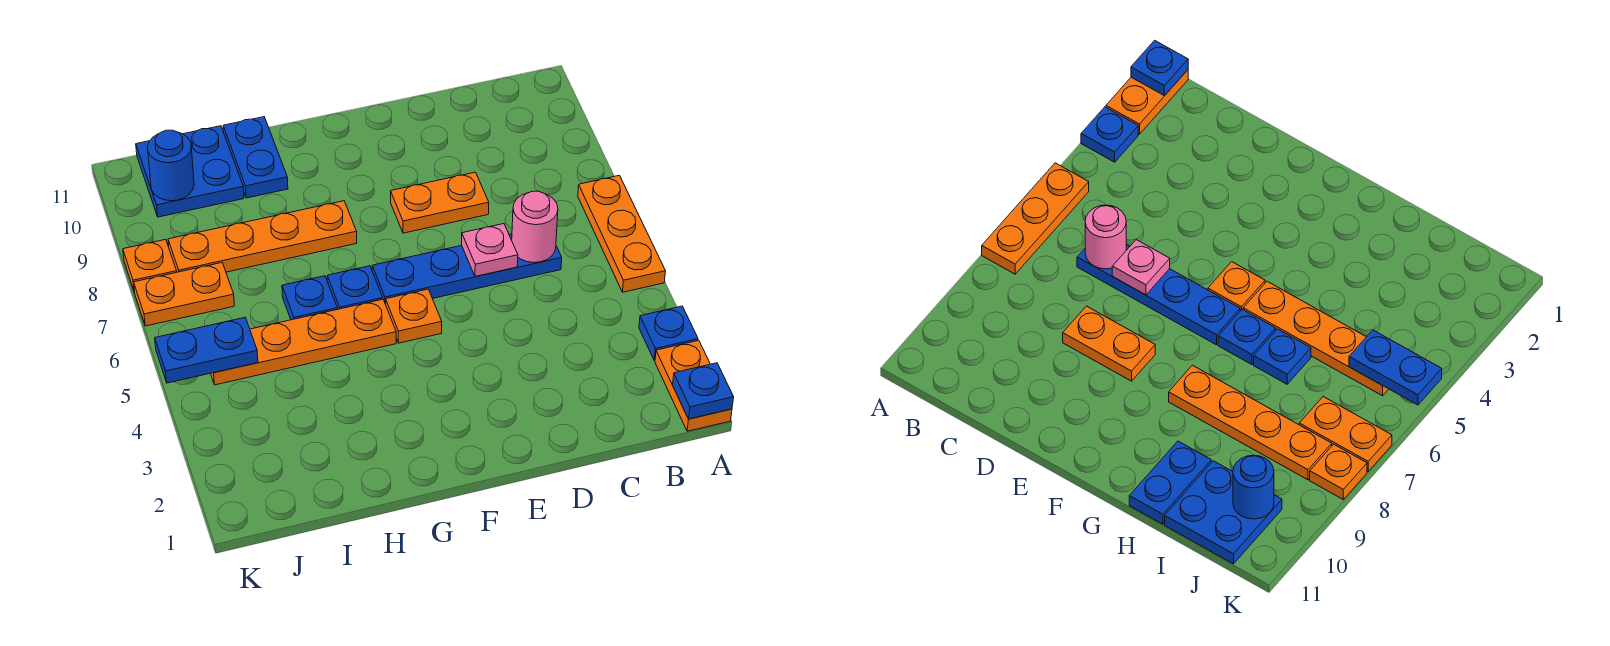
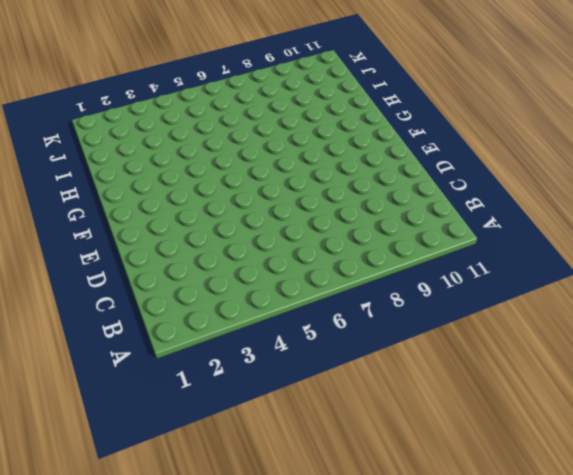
none -> orange plate A1:A2 level 1
none -> blue plate A3 level 1
none -> orange plate A5:A7 level 1

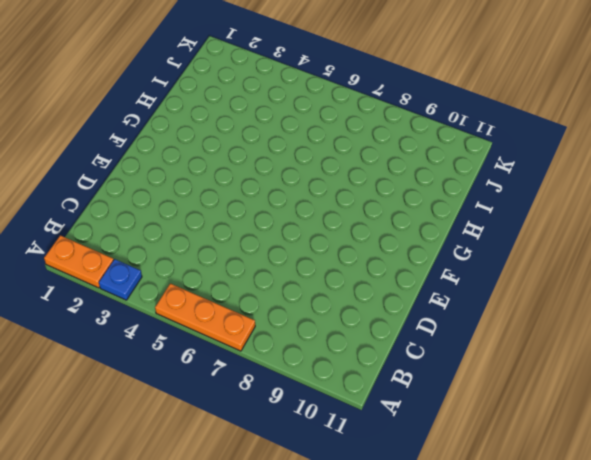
none -> blue plate C6:F6 level 1
none -> orange plate D8:E8 level 1
none -> orange plate F5 level 1

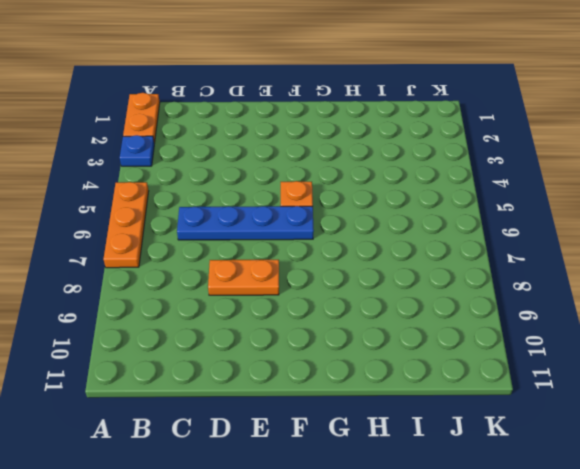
none -> orange plate G5:J5 level 1
none -> blue plate G6 level 1
none -> orange plate G8:J8 level 1

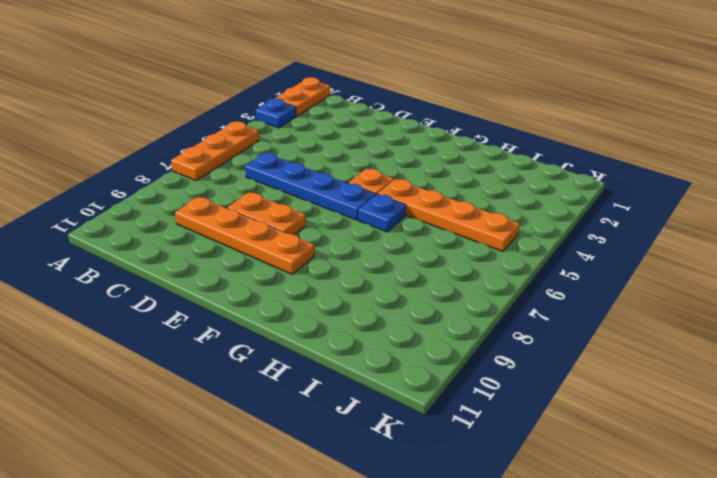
orange plate C9:F9 level 1 -> orange plate G8:J8 level 1
none -> blue plate H6 level 1
none -> blue plate H10:H11 level 1
none -> blue plate I10:J11 level 1

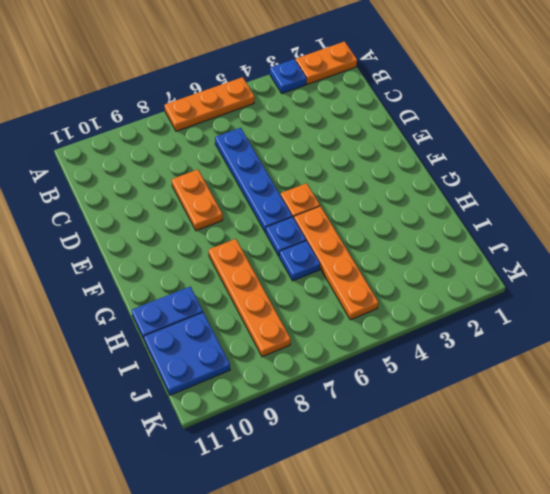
none -> orange plate J7:K7 level 1
none -> orange plate K8 level 1
none -> blue plate A1 level 2

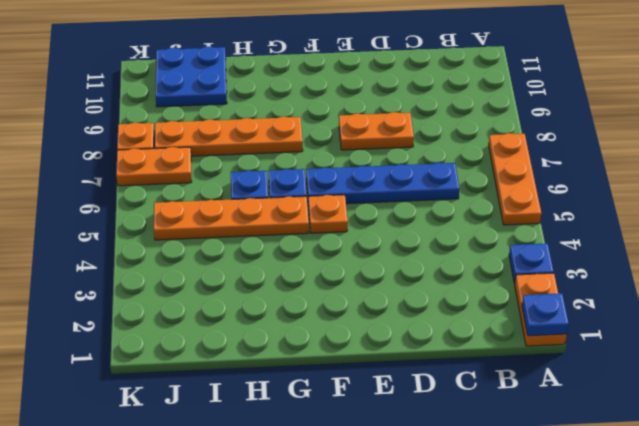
none -> blue plate H10:H11 level 1
none -> pink round brick C6 level 2
none -> pink plate D6 level 2

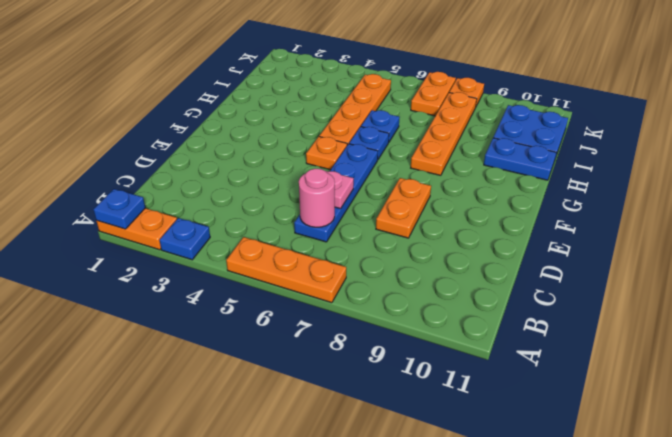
none -> blue plate J5:K5 level 2
none -> blue round brick J10 level 2

